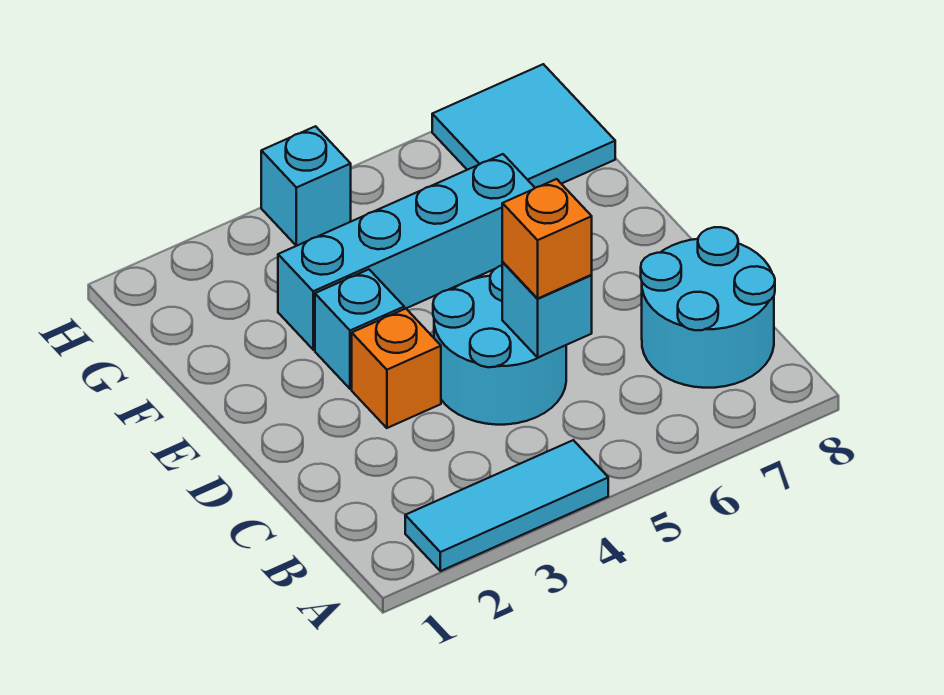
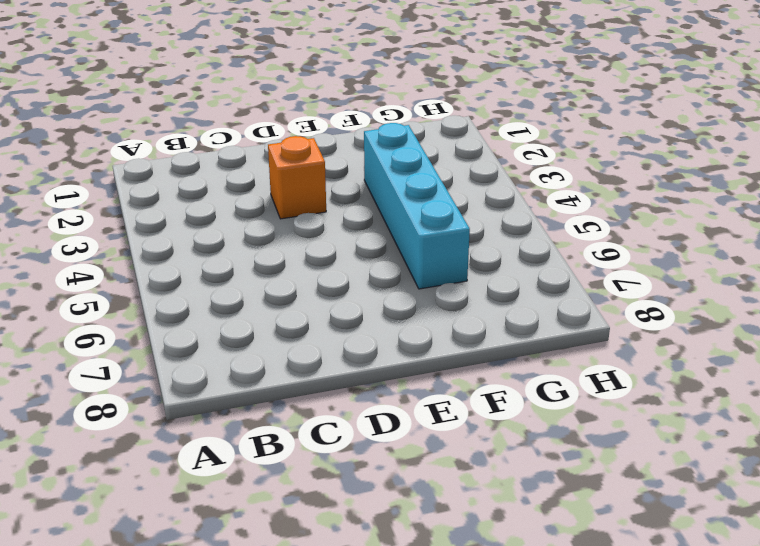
none -> cyan tile A2:A4 level 1
none -> cyan round brick B7:C8 level 1

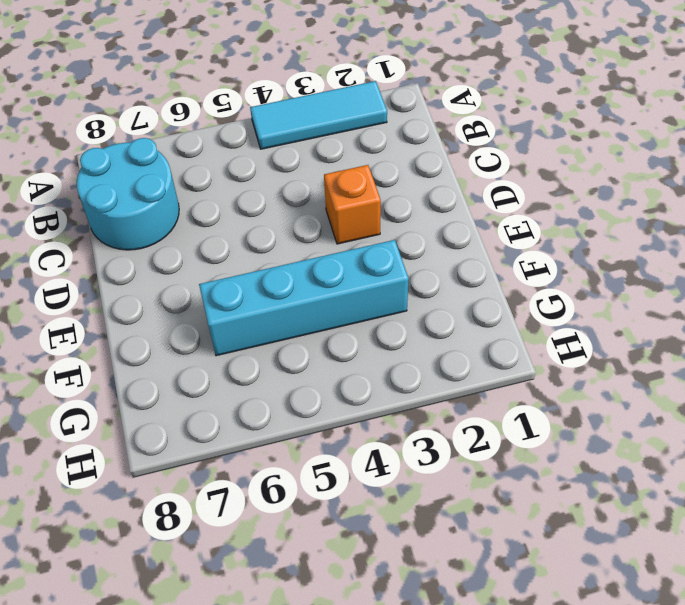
none -> cyan round brick C4:D5 level 1
none -> cyan brick E3 level 1

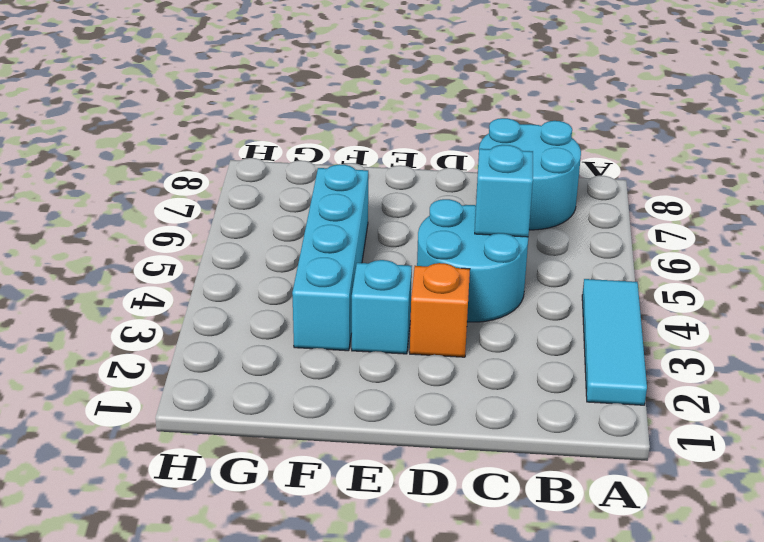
none -> cyan tile G7:H8 level 1
none -> cyan brick H4 level 1

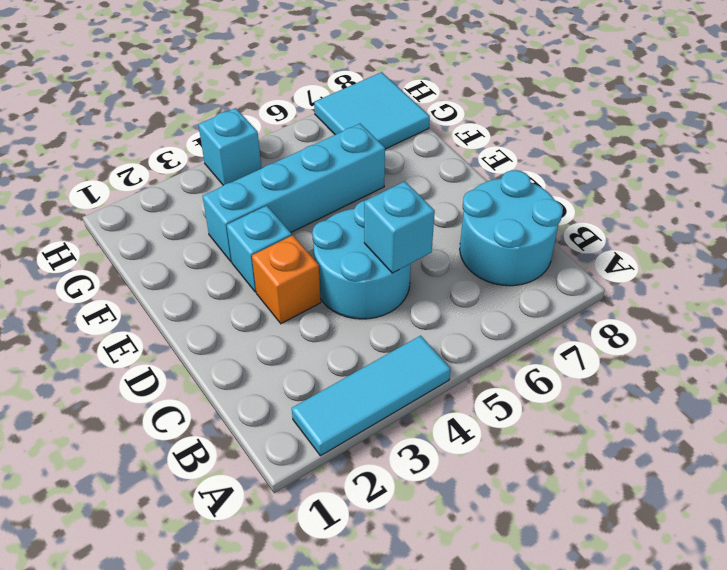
none -> orange brick C5 level 3

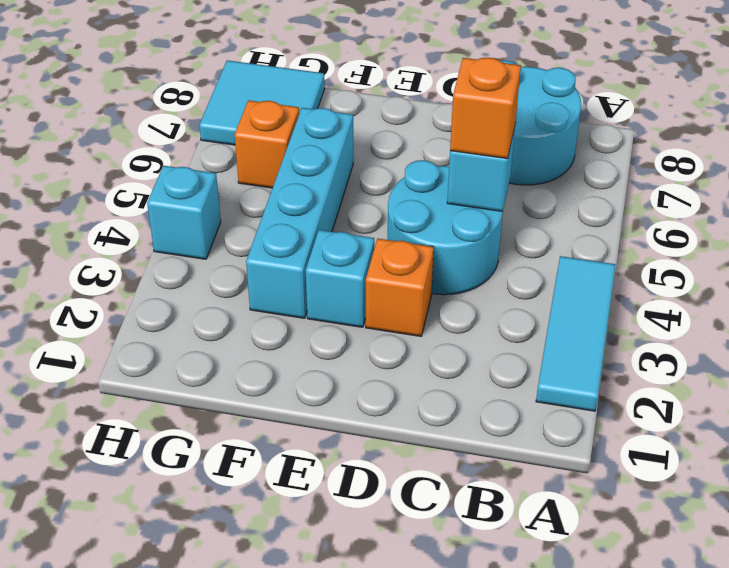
orange brick G6 level 1 -> none

